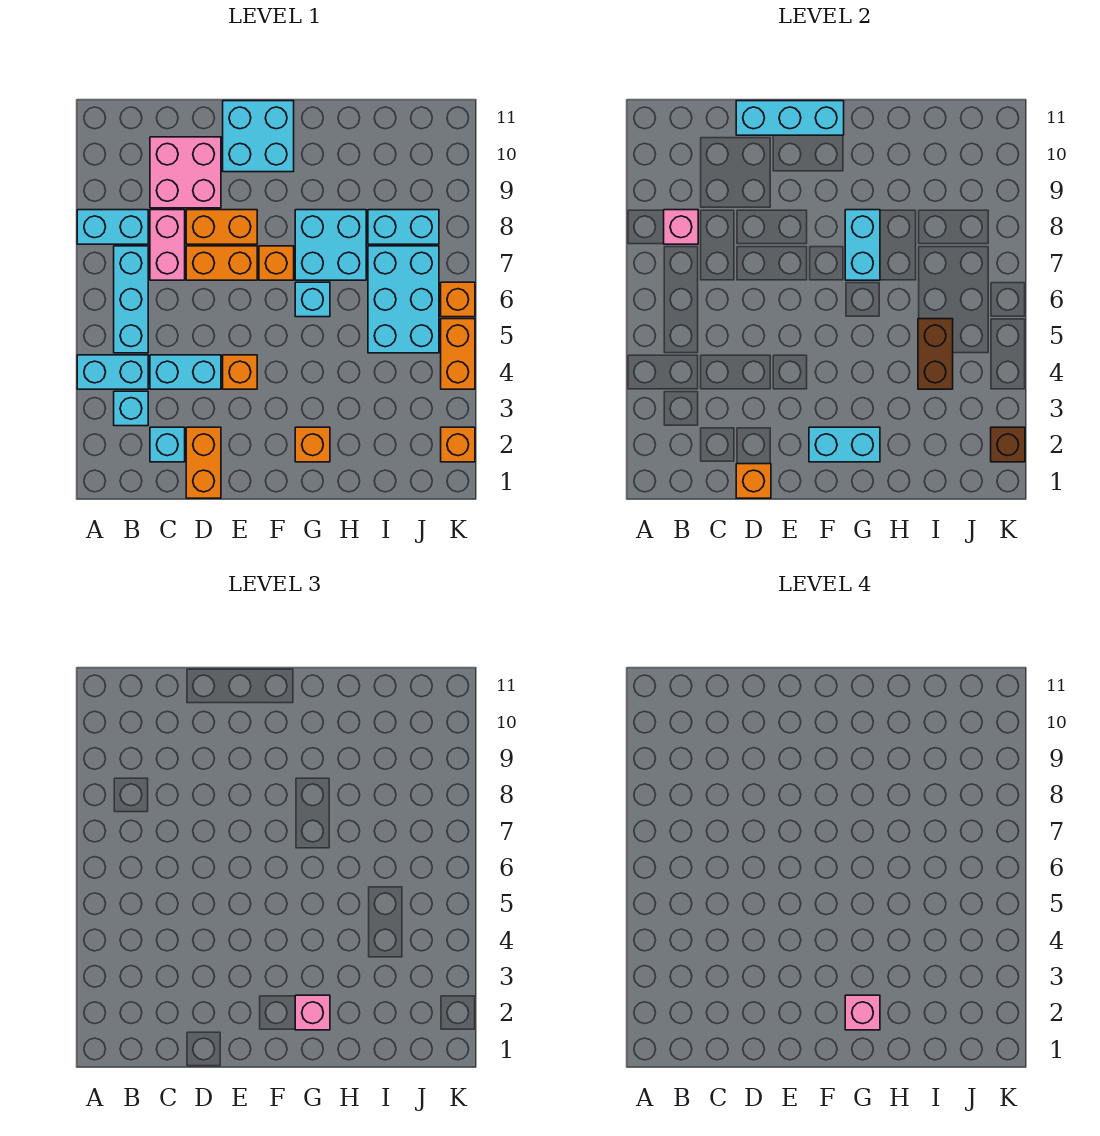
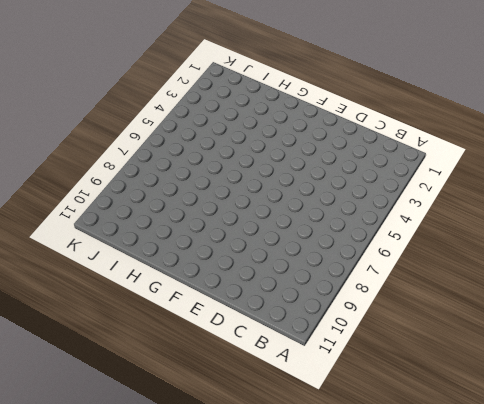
none -> cyan brick A4:B4 level 1
none -> cyan brick A8:B8 level 1
none -> cyan brick B3 level 1
none -> cyan brick B5:B7 level 1

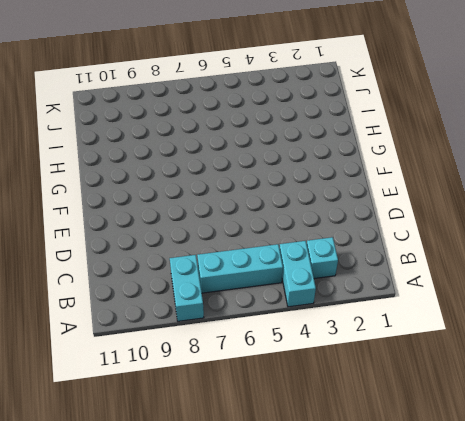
none -> cyan brick C2 level 1
none -> cyan brick C4:D4 level 1
none -> pink brick C7:C8 level 1
none -> pink brick C9:D10 level 1

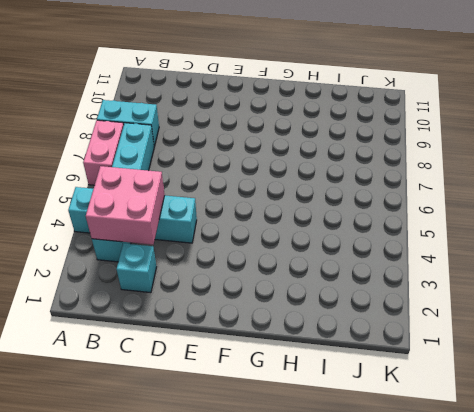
pink brick A6:A7 level 1 -> pink brick C7:C8 level 1
pink brick B3:C4 level 2 -> pink brick C9:D10 level 1
none -> orange brick D1:D2 level 1
none -> orange brick D7:E7 level 1
none -> orange brick D8:E8 level 1
none -> orange brick E4 level 1

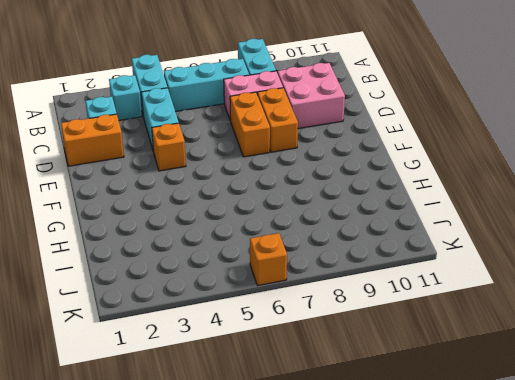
none -> cyan brick E10:F11 level 1
none -> orange brick F7 level 1
none -> orange brick G2 level 1
none -> cyan brick G6 level 1

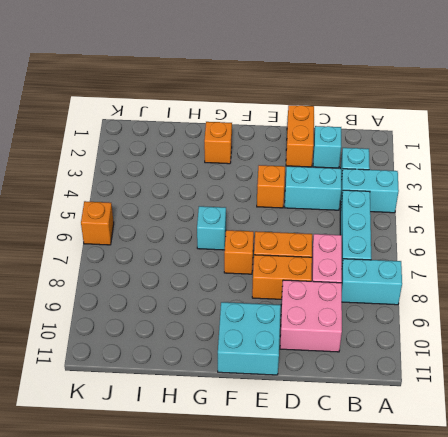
none -> cyan brick G7:H8 level 1
none -> cyan brick I5:J7 level 1
none -> cyan brick I8:J8 level 1
none -> orange brick K2 level 1

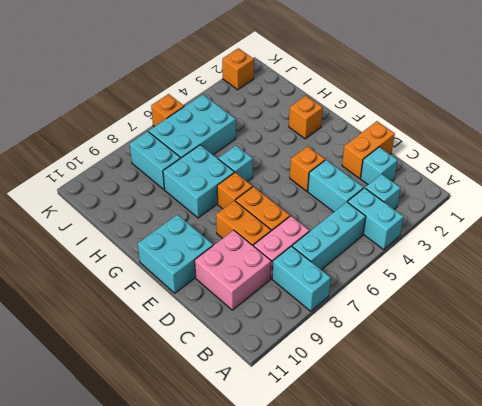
none -> orange brick K4:K5 level 1
none -> pink brick B8 level 2
none -> orange brick D1 level 2
none -> cyan brick D11:F11 level 2

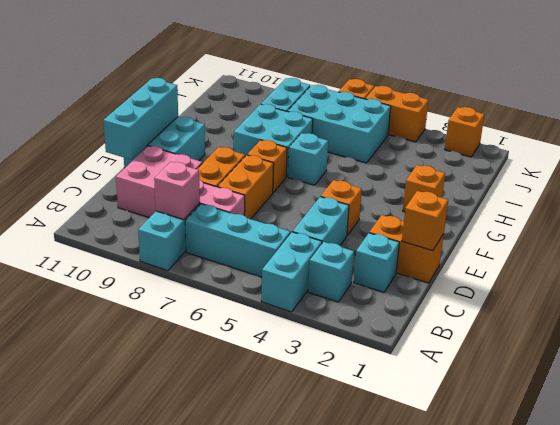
none -> cyan brick F2:G2 level 2
none -> cyan brick G7:G8 level 2
none -> brown brick I4:I5 level 2
none -> brown brick K2 level 2

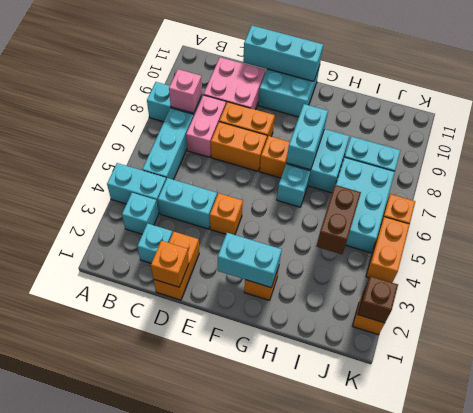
none -> pink brick G2 level 3
none -> pink brick G2 level 4

